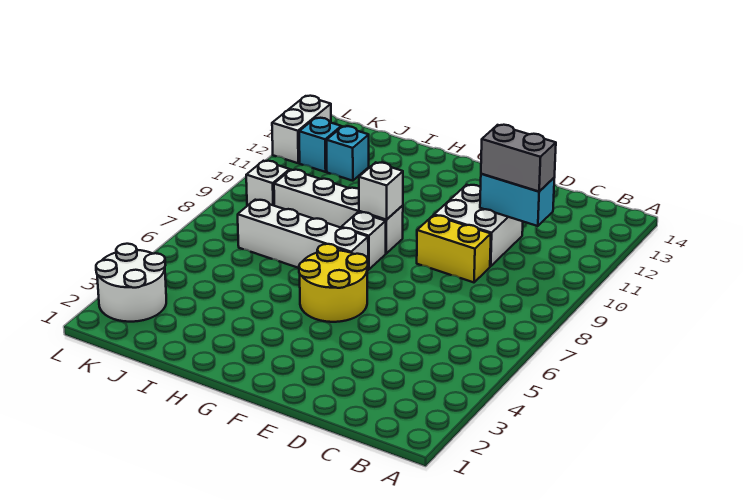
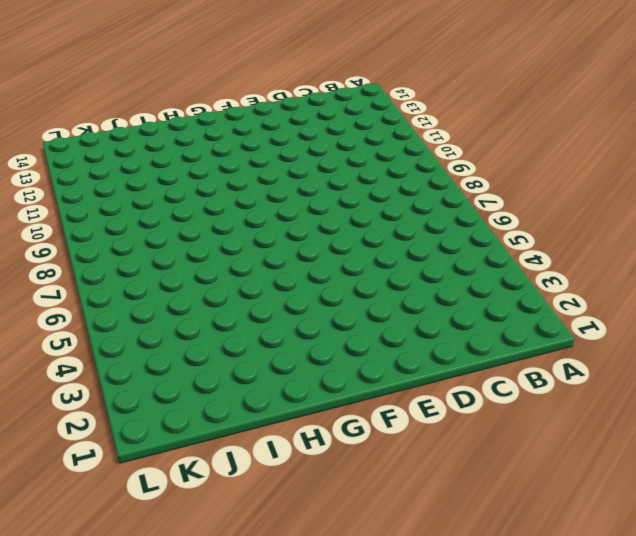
none -> yellow brick D9:E9 level 1
none -> white brick D10:E11 level 1
none -> yellow round brick F5:G6 level 1

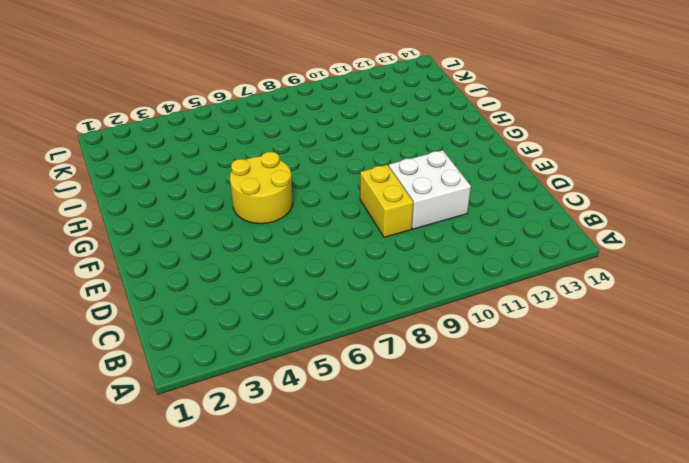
none -> white brick G7:J7 level 1
none -> white brick G8 level 1
none -> white brick G9:J9 level 1

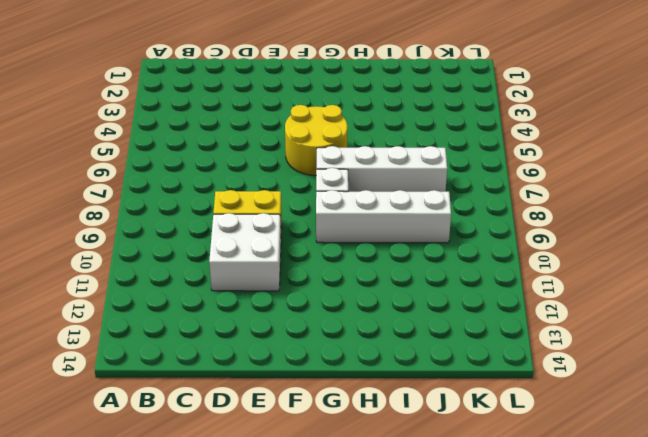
none -> cyan brick J12 level 1
none -> white round brick K2:L3 level 1
none -> white brick K9 level 1

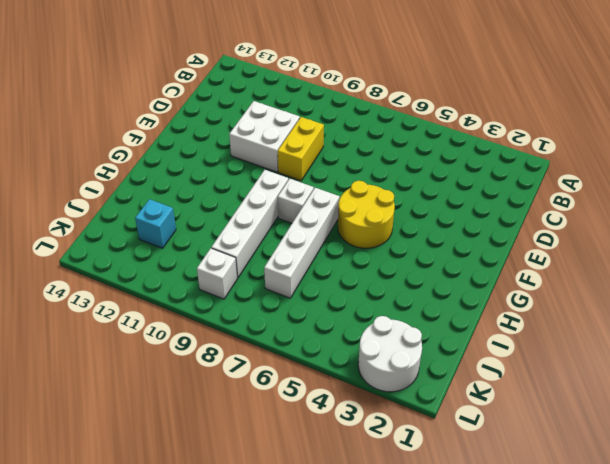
none -> cyan brick K12 level 1
none -> white brick L12:L13 level 1
none -> cyan brick C11:D11 level 2

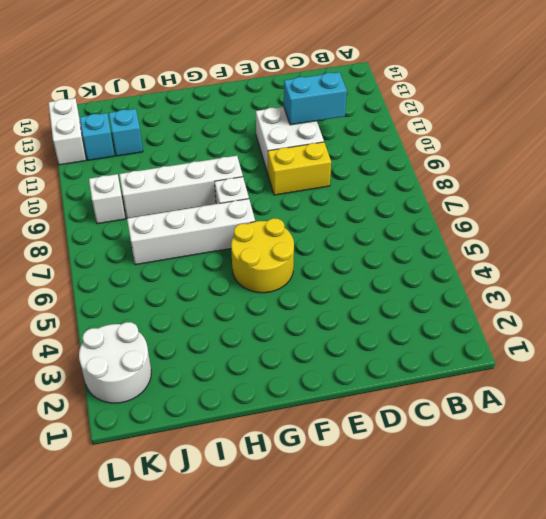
none -> white brick G9 level 2
none -> grey brick C11:D11 level 3

